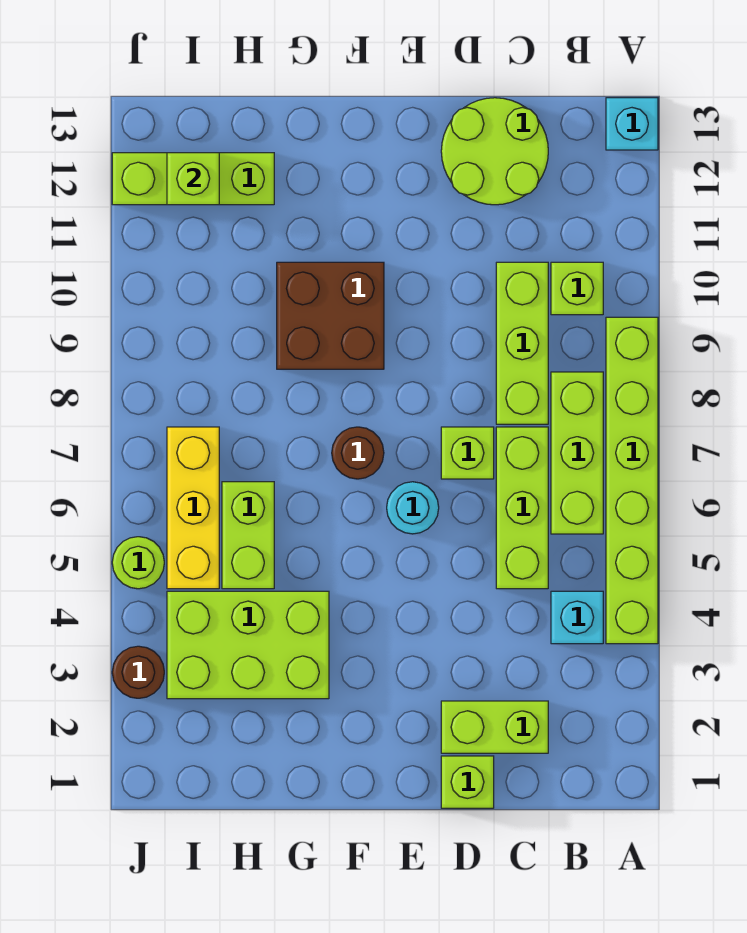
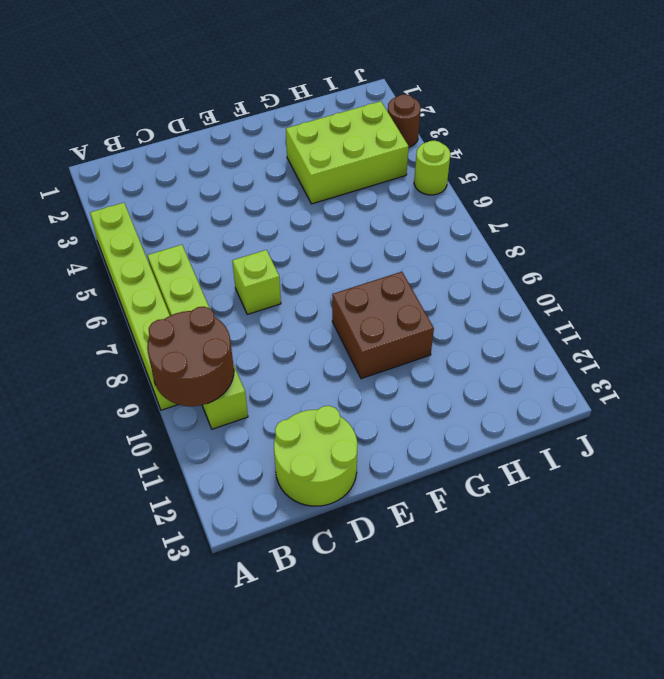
brown round brick A9:B10 level 2 -> none
none -> cyan brick A13 level 1
none -> cyan brick B4 level 1
none -> lime brick C2:D2 level 1

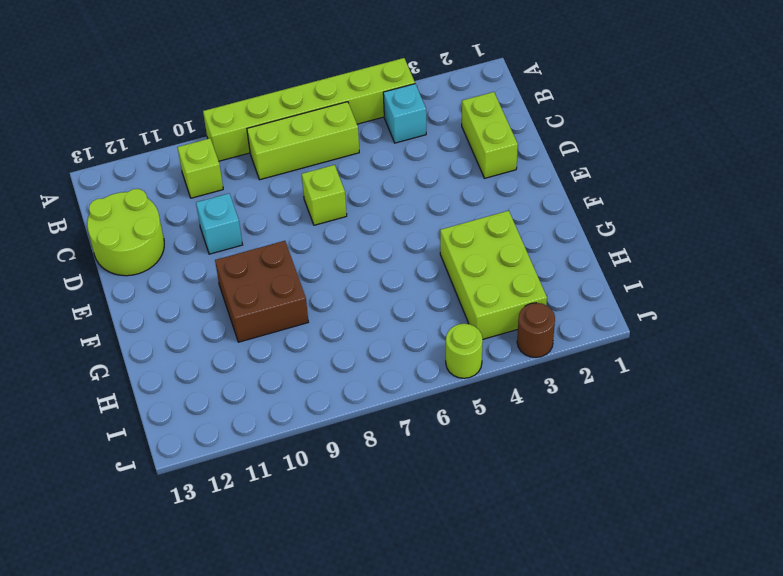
cyan brick D10 level 1 -> cyan brick A13 level 1
none -> lime brick C5:C7 level 1
none -> lime brick C8:C10 level 1
none -> lime brick D1 level 1

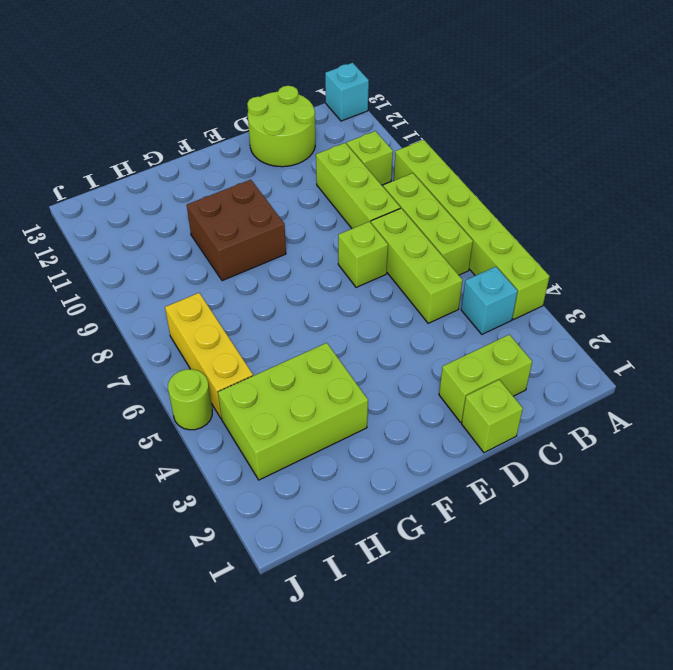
none -> cyan round brick E6 level 1
none -> brown round brick F7 level 1
none -> lime brick H5:H6 level 1

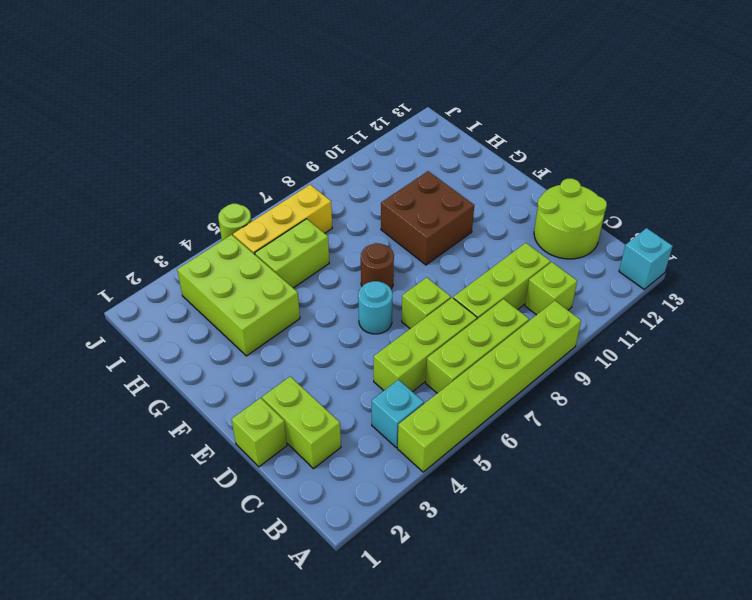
none -> lime brick H12:J12 level 1
none -> brown round brick J3 level 1
none -> lime brick I12 level 2

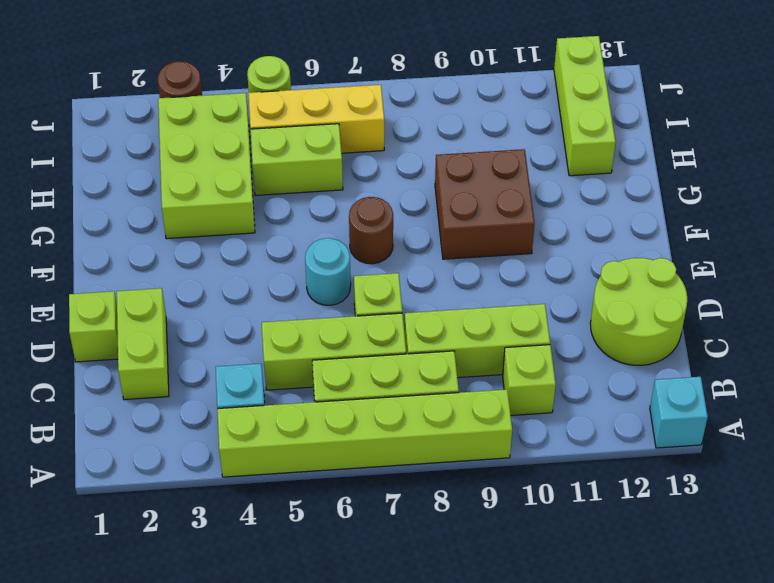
none -> lime brick I12 level 2

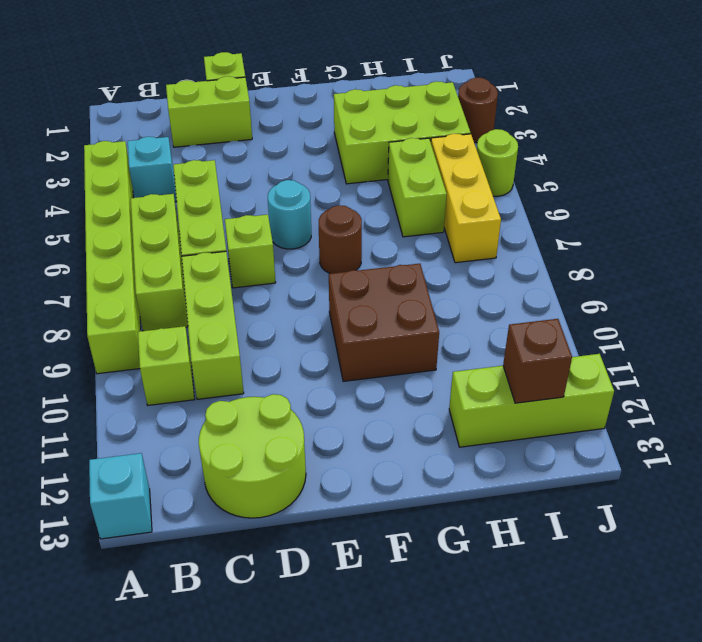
brown brick I12 level 2 -> lime brick I12 level 2

